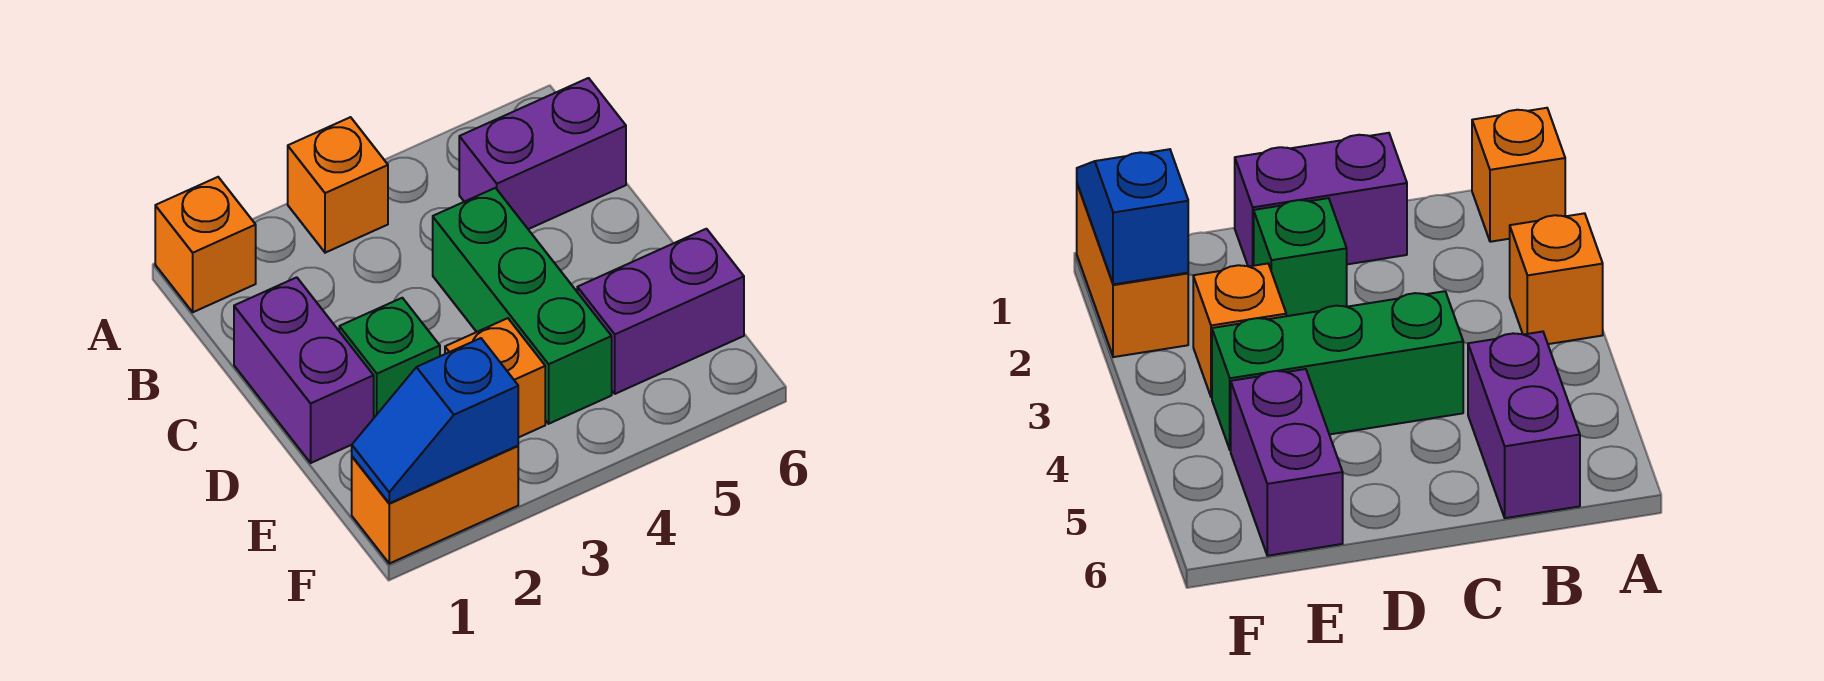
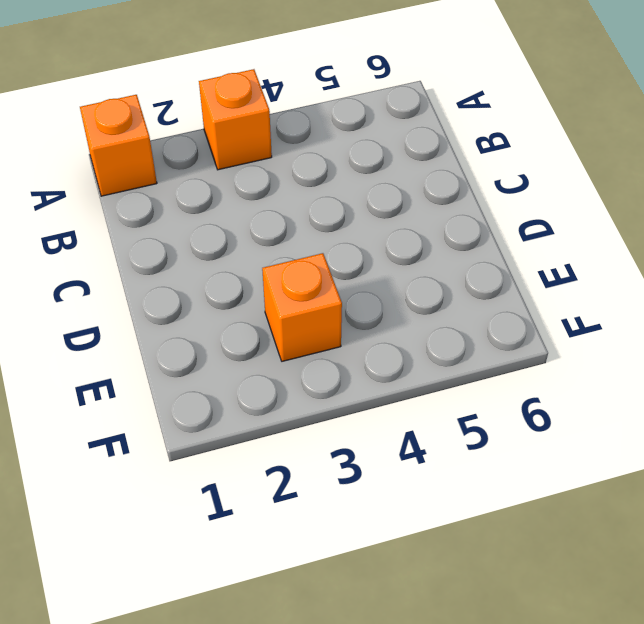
none -> purple brick B5:B6 level 1
none -> purple brick C1:D1 level 1

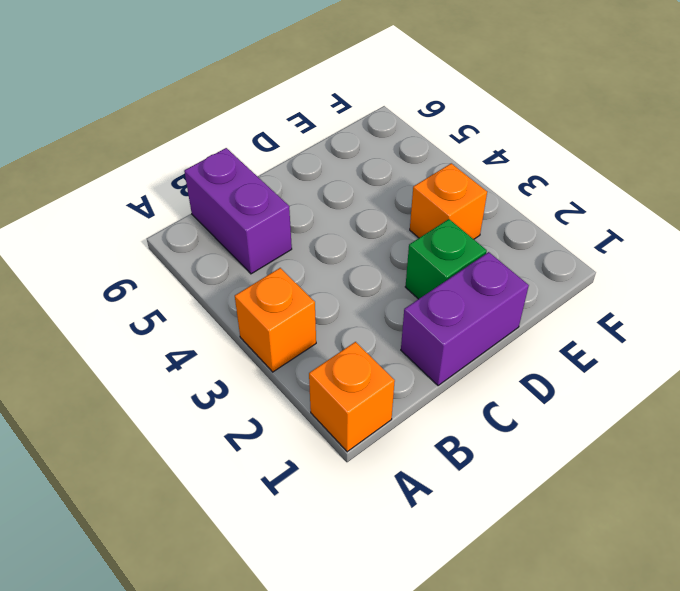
none -> green brick C4:E4 level 1
none -> purple brick E5:E6 level 1

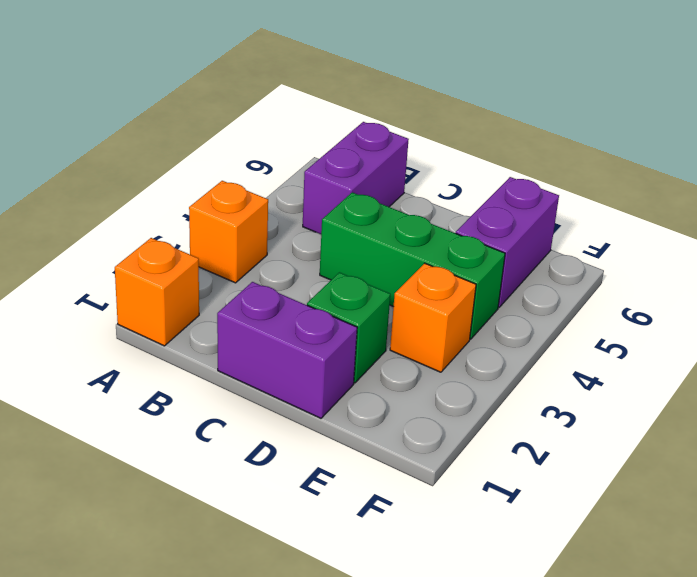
none -> orange brick F1:F2 level 1
none -> blue slope F1:F2 level 2 top 2

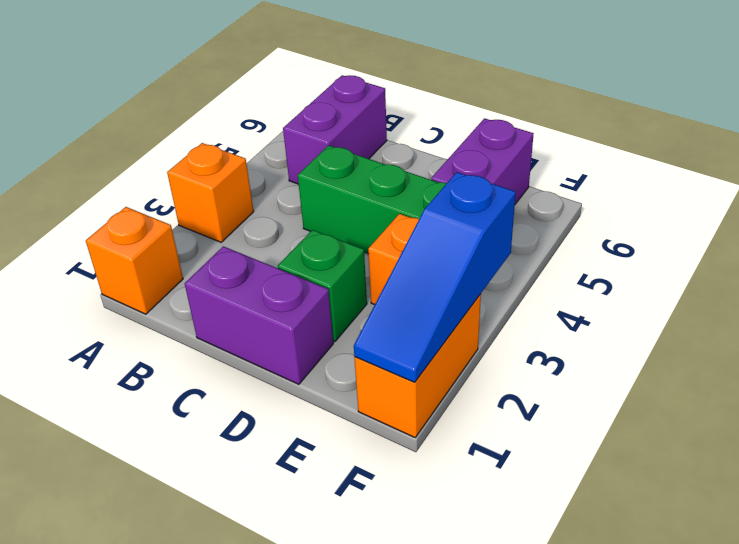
blue slope F1:F3 level 2 top 3 -> blue slope F1:F2 level 2 top 2

